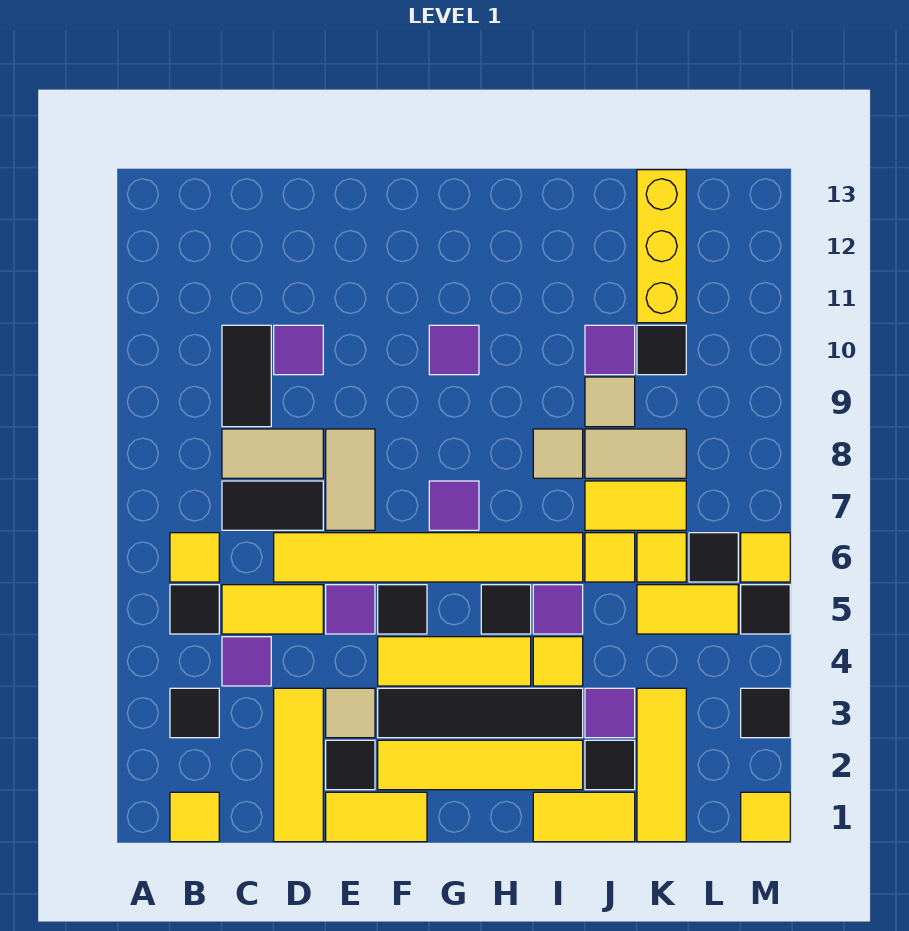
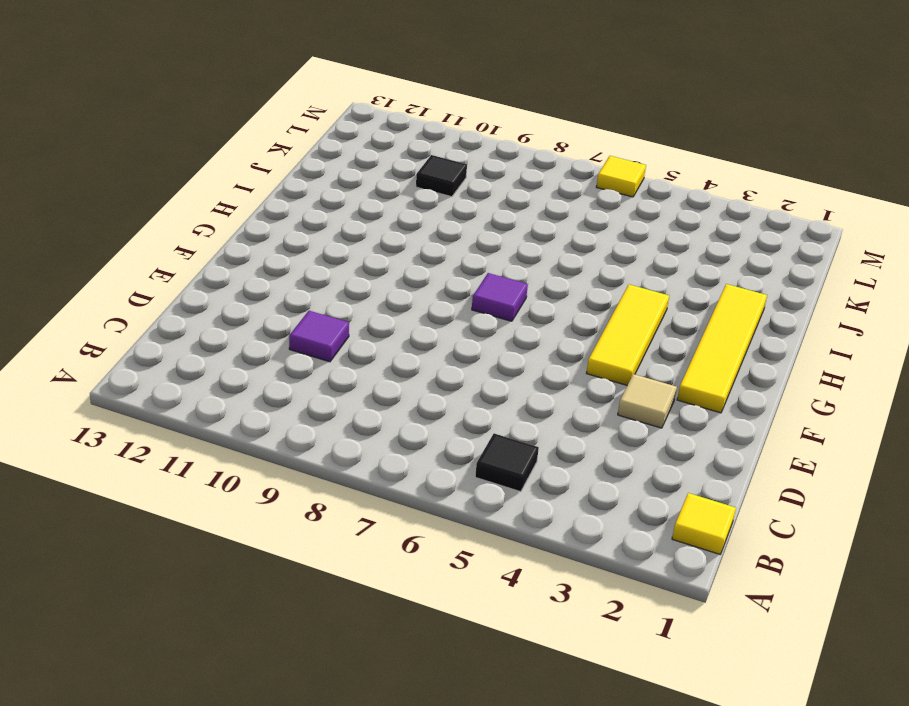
none -> black tile B3 level 1
none -> yellow tile B6 level 1
none -> purple tile C4 level 1
none -> yellow tile C5:D5 level 1

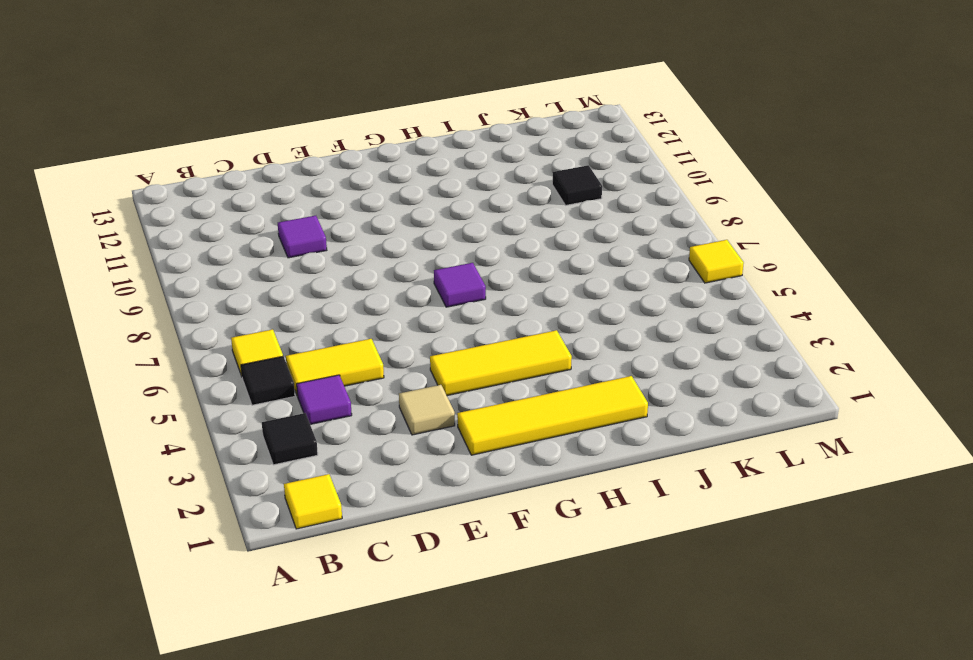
none -> black tile C7:D7 level 1
none -> tan tile C8:D8 level 1
none -> black tile C9:C10 level 1
none -> yellow tile D1:D3 level 1

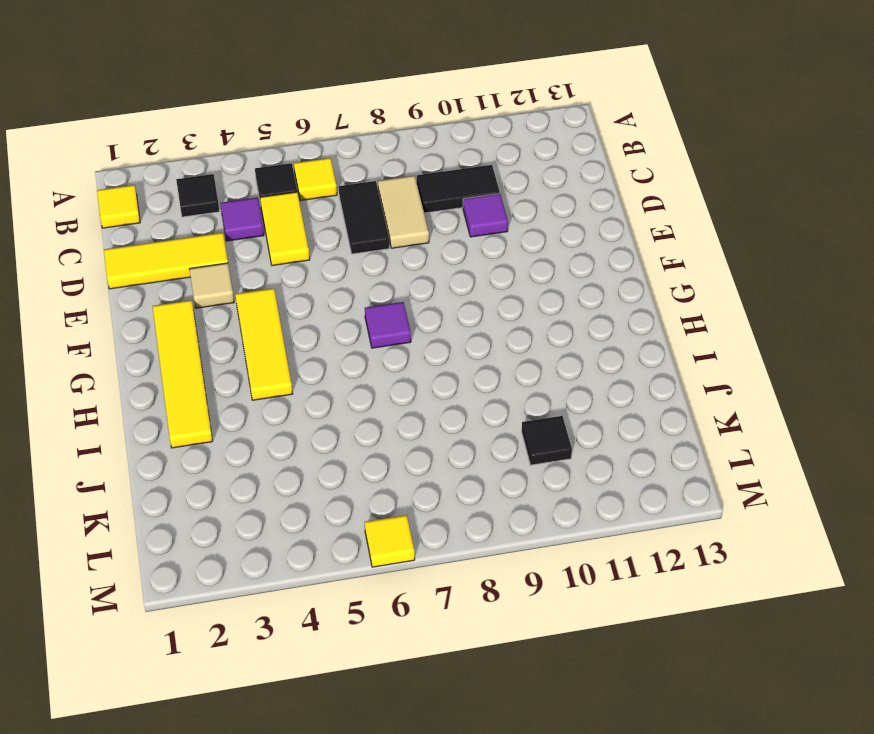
none -> yellow tile D6:I6 level 1
none -> yellow tile E1:F1 level 1
none -> black tile E2 level 1
none -> purple tile E5 level 1

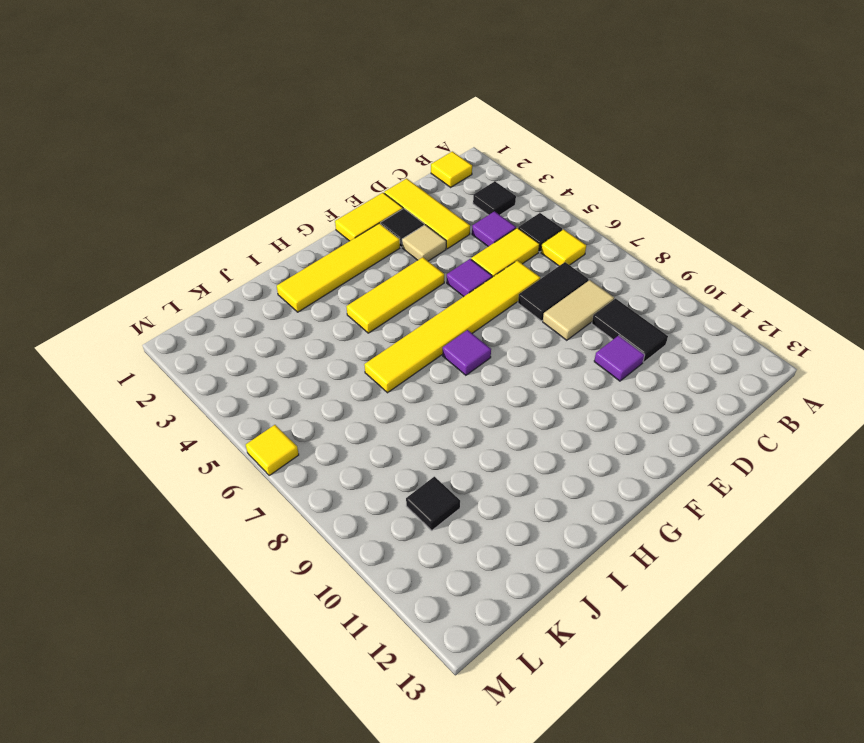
none -> tan tile E7:E8 level 1
none -> black tile F3:I3 level 1
none -> black tile F5 level 1
none -> purple tile G10 level 1

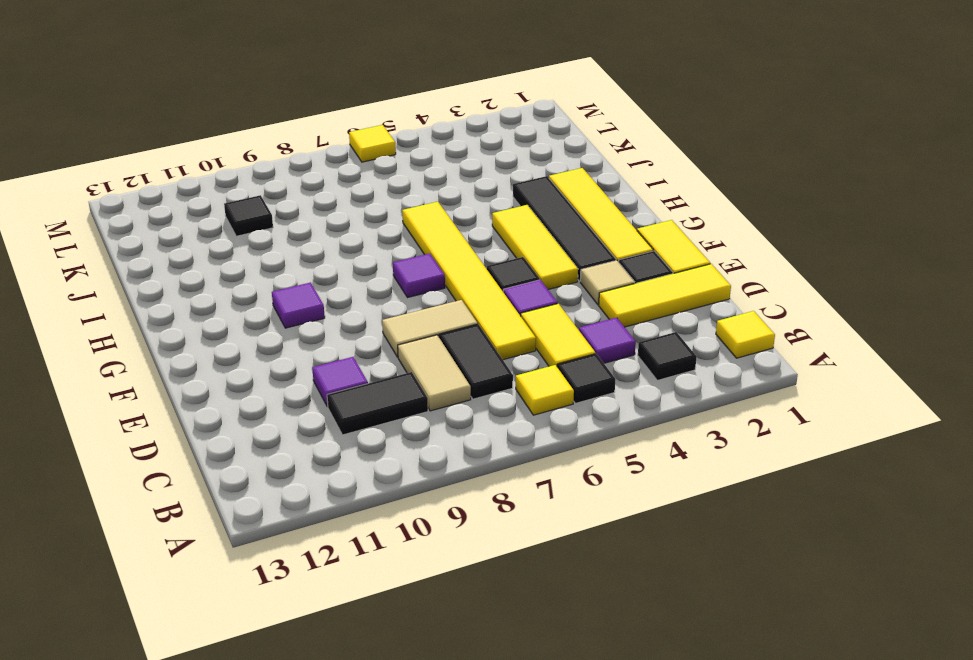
none -> black tile H5 level 1
none -> yellow tile I1:J1 level 1
none -> yellow tile I4 level 1
none -> purple tile I5 level 1

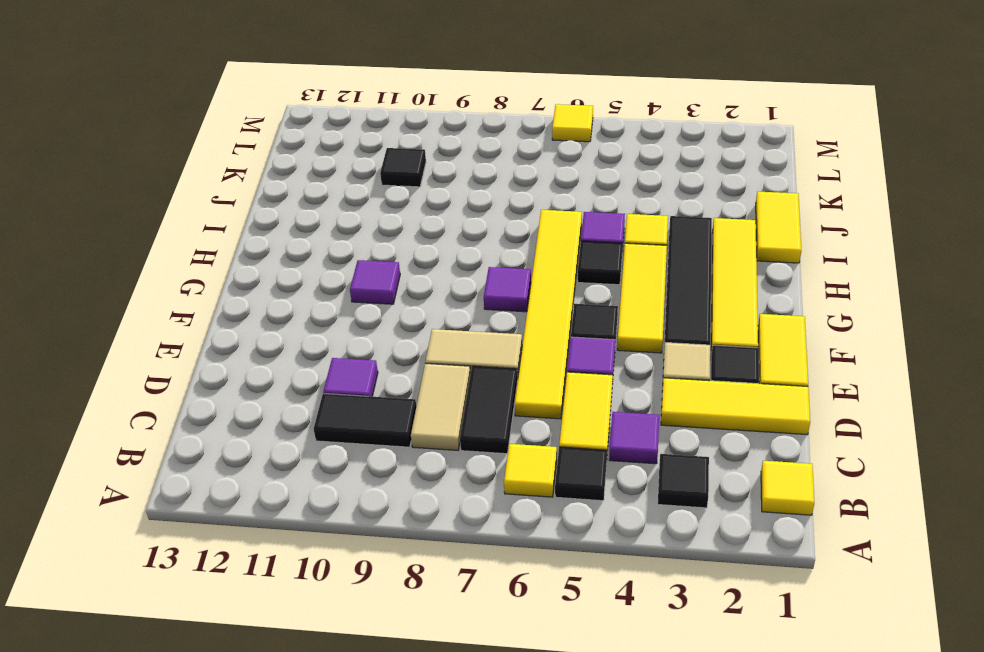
none -> tan tile I8 level 1
none -> black tile J2 level 1
none -> purple tile J3 level 1
none -> yellow tile J6 level 1

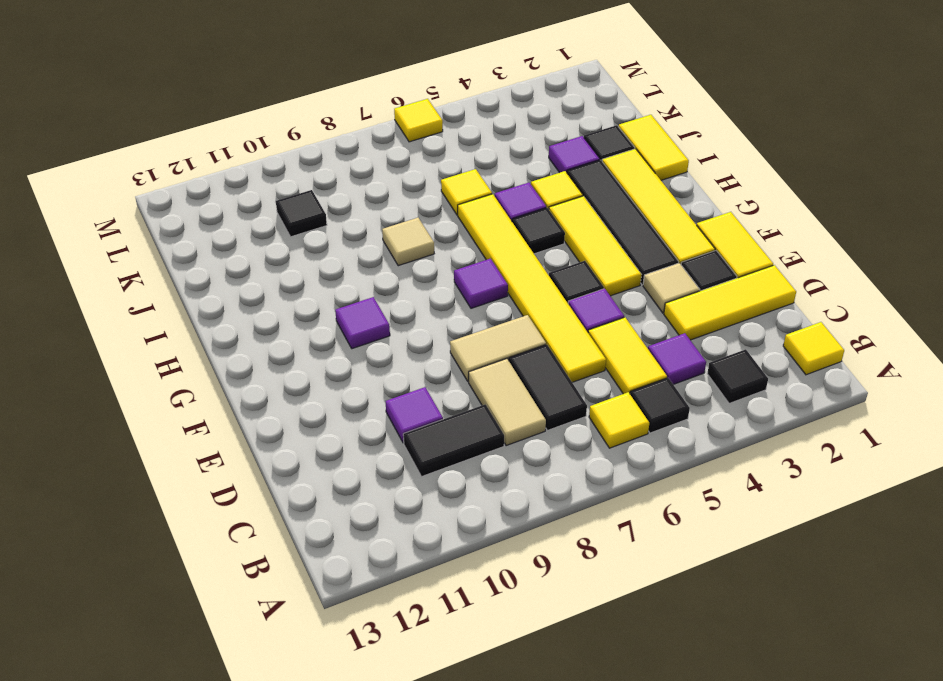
none -> yellow tile J7:K7 level 1
none -> tan tile J8:K8 level 1
none -> tan tile J9 level 1
none -> purple tile J10 level 1

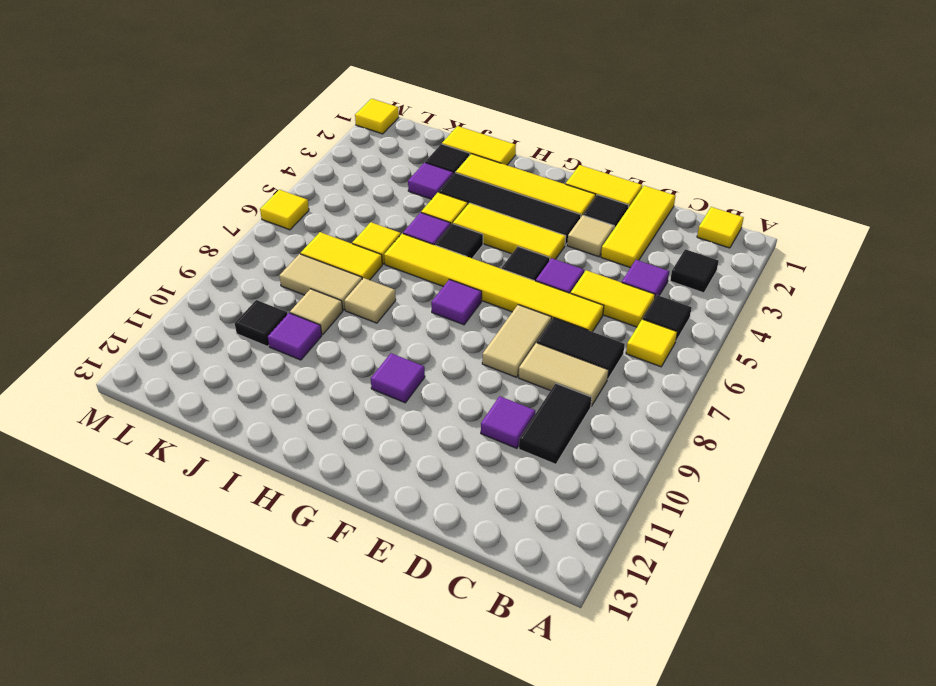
none -> yellow tile K1:K3 level 1
none -> yellow tile K5:L5 level 1
none -> yellow tile K6 level 1
none -> yellow brick K11:K13 level 1

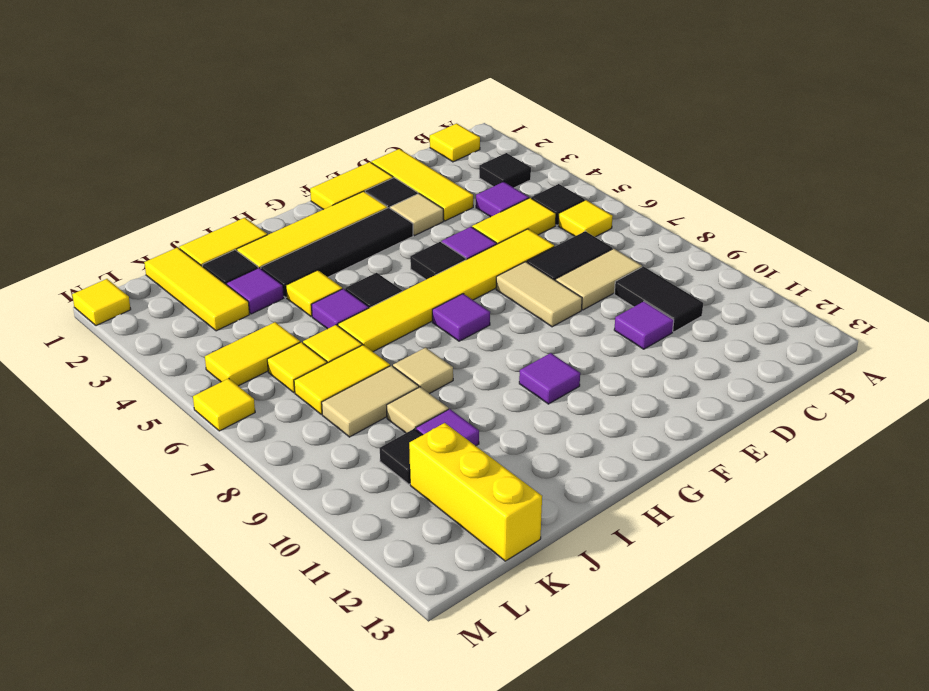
none -> yellow tile F4:H4 level 1
none -> black tile L6 level 1
none -> black tile M3 level 1
none -> black tile M5 level 1

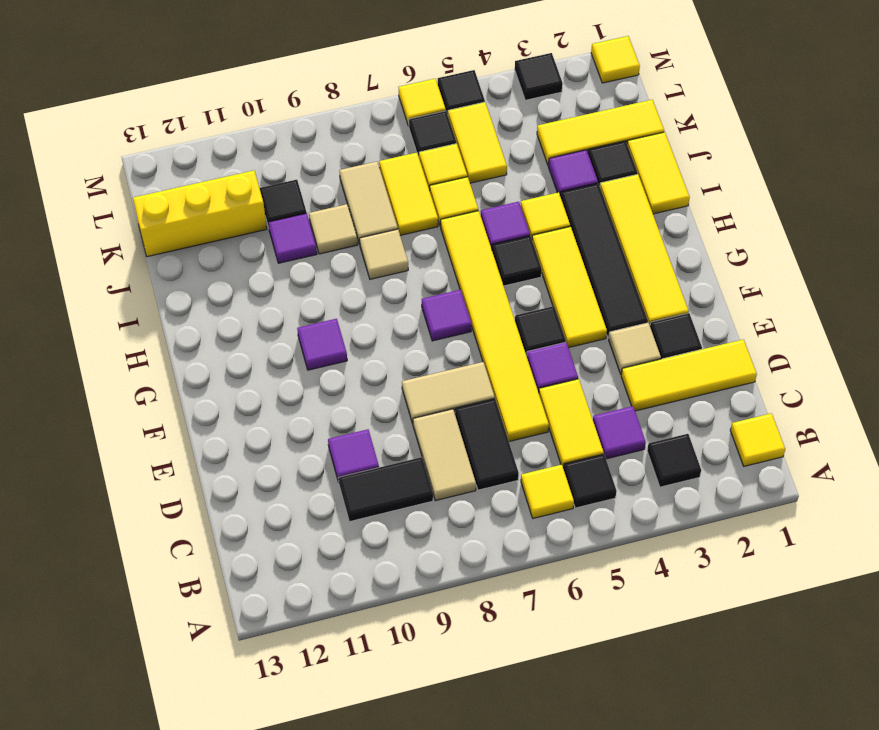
none -> yellow tile E1:F1 level 1

